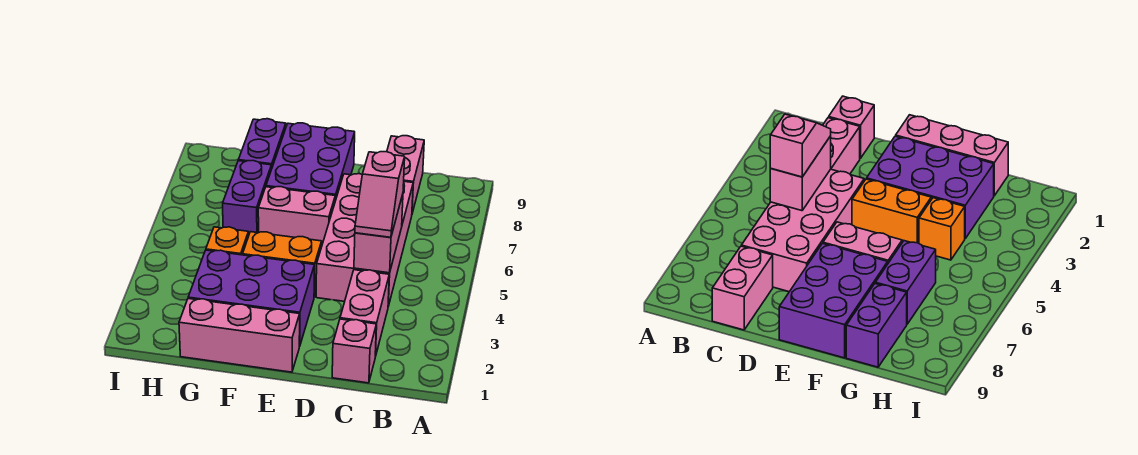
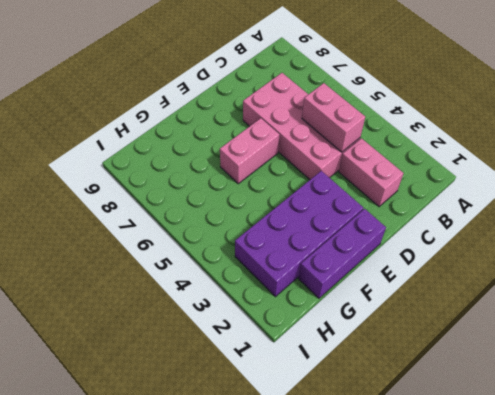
purple brick E1:G1 level 1 -> pink brick E1:G1 level 1
purple brick E2:H3 level 1 -> purple brick E2:G3 level 1
none -> pink brick C1 level 1
none -> pink brick C8:C9 level 1
none -> orange brick E4:F4 level 1

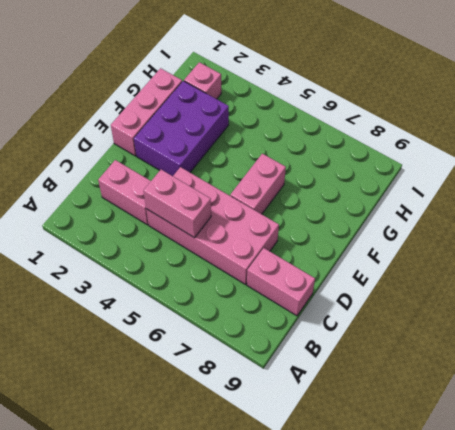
pink brick H2 level 1 -> pink brick C1 level 1
none -> orange brick E4:F4 level 1
none -> purple brick E7:F9 level 1
none -> orange brick G4 level 1

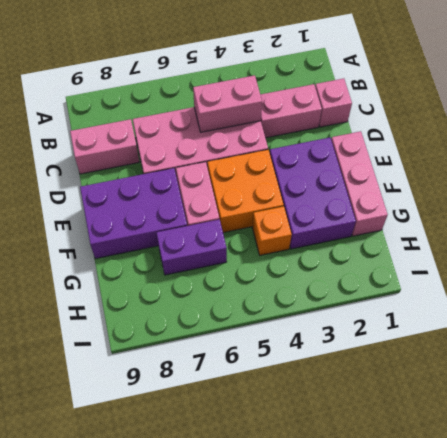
orange brick E4:F5 level 1 -> orange brick E4:F4 level 1
none -> purple brick G8:G9 level 1
none -> pink slope C4:C5 level 3 top 5

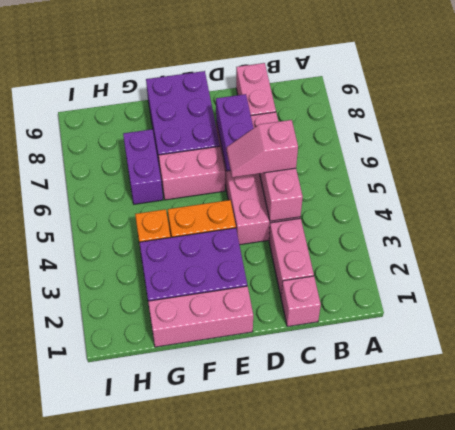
pink slope C5:D5 level 3 top C -> pink slope C4:C5 level 3 top 5
purple brick D6:D7 level 2 -> purple brick G8:G9 level 1

